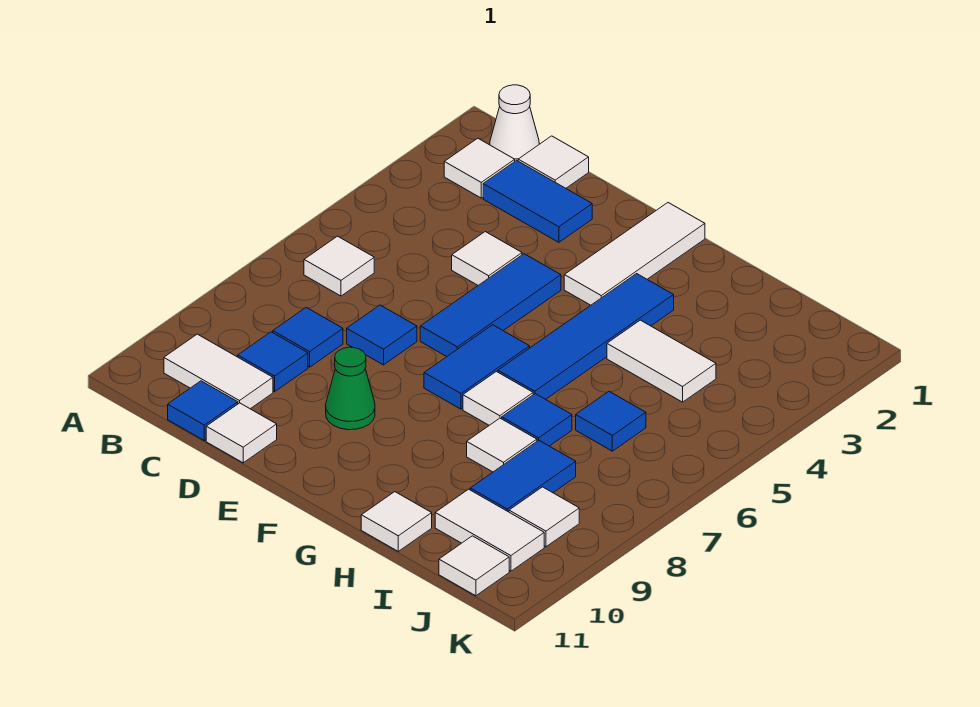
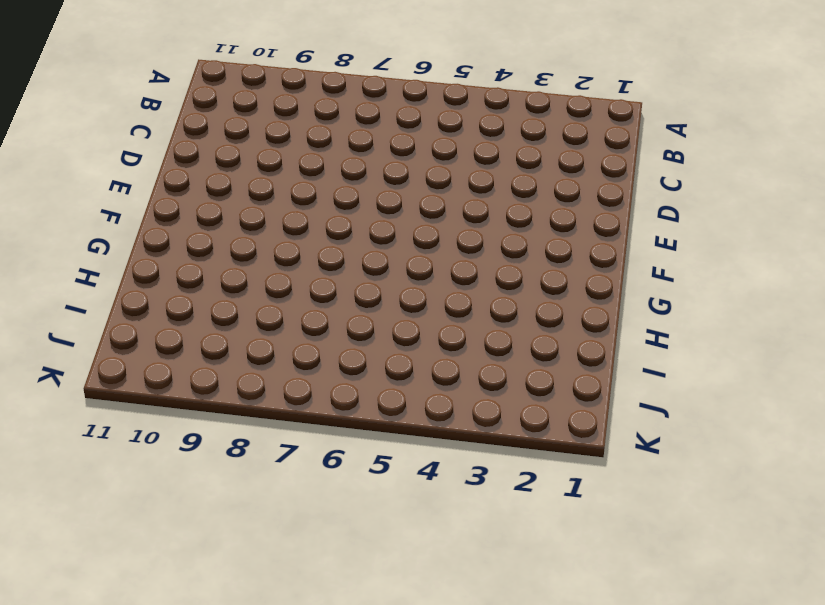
none -> white cone B1 level 1
none -> white tile B2 level 1
none -> white tile B6 level 1

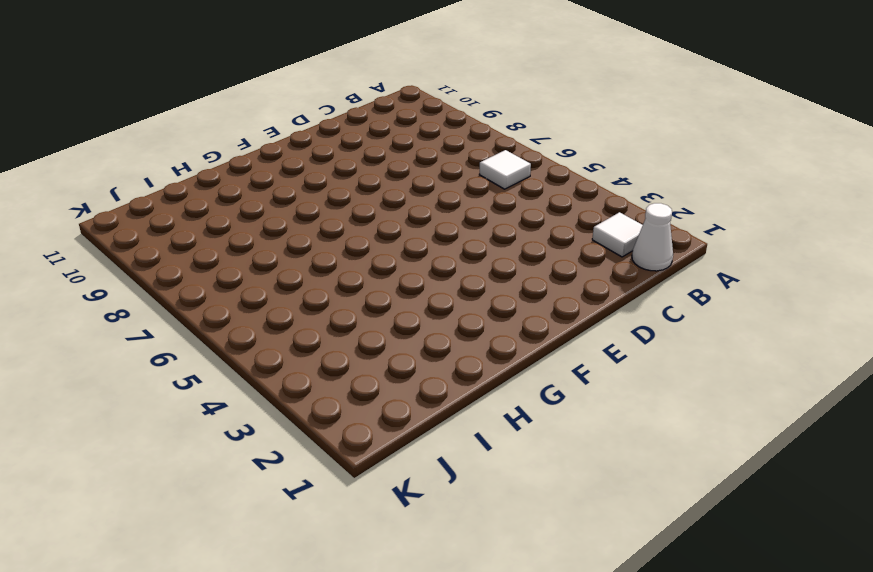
none -> white tile B10:C10 level 1
none -> white tile C1 level 1
none -> blue tile C2:D2 level 1

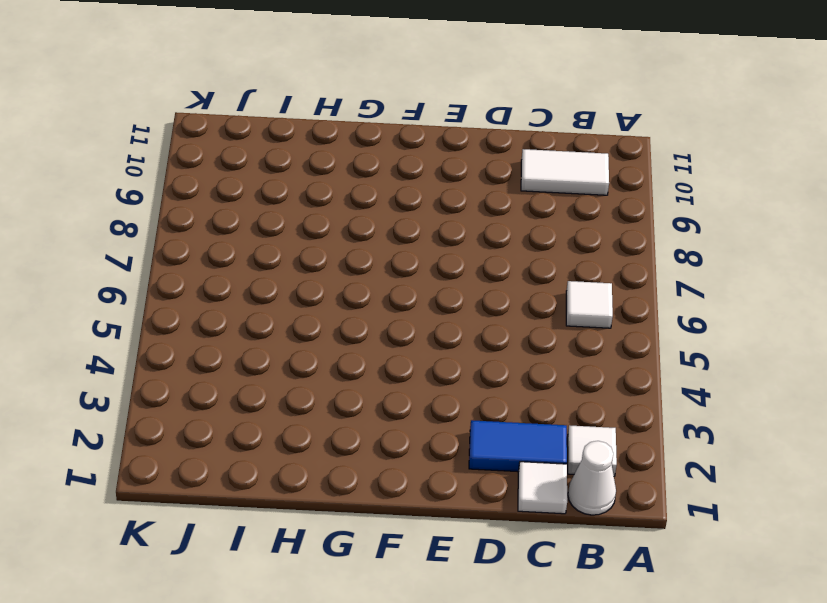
none -> blue tile C8 level 1
none -> blue tile C9 level 1
none -> blue tile C11 level 1

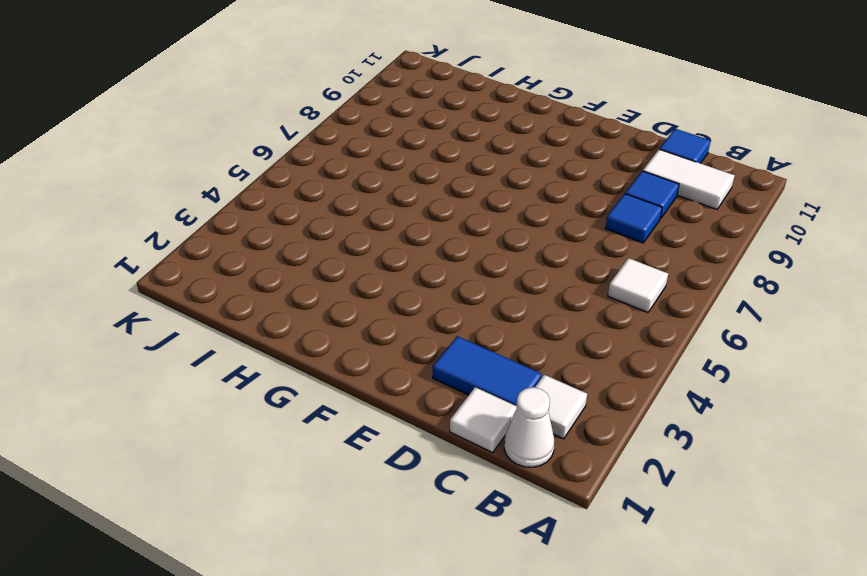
none -> white tile D4 level 1
none -> blue tile D7 level 1
none -> white tile D11 level 1

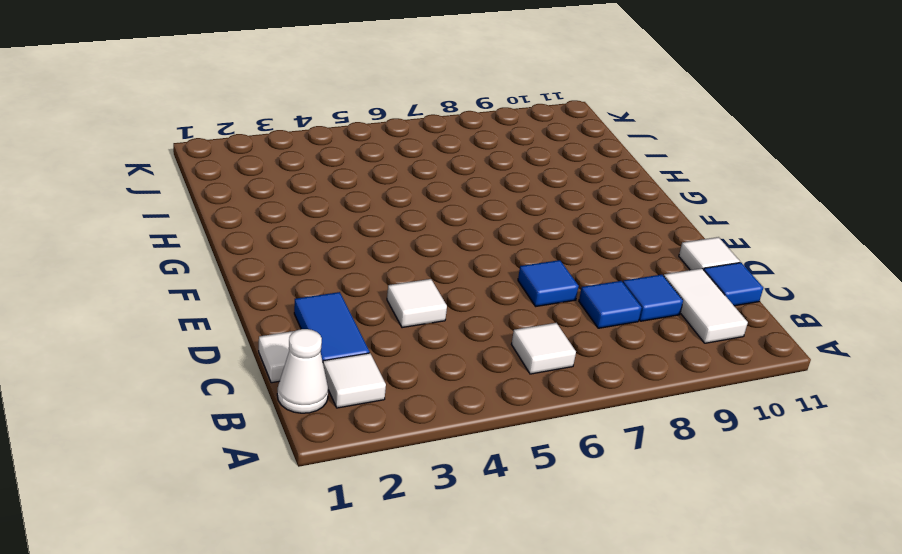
none -> blue tile E4:E6 level 1
none -> green cone E9 level 1
none -> white tile F1:F3 level 1

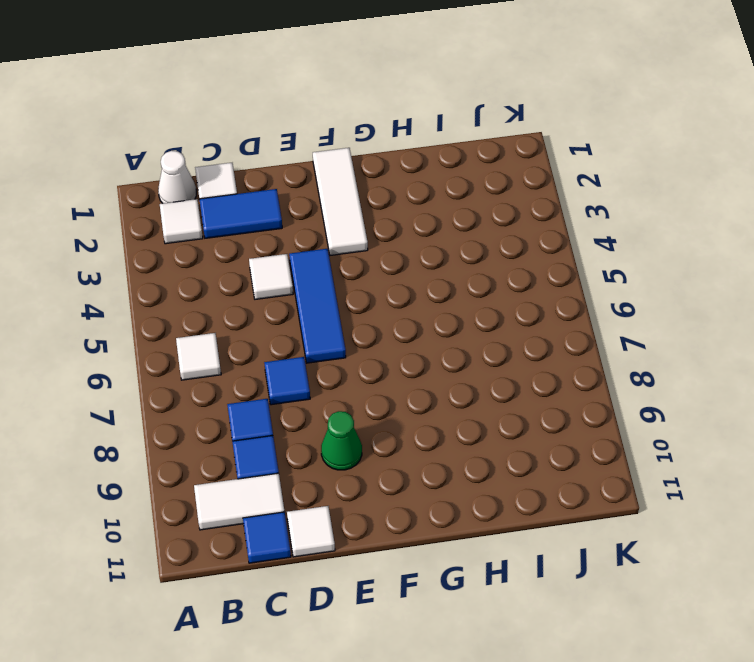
none -> blue tile F6:F7 level 1
none -> blue tile G3:G6 level 1
none -> white tile G7 level 1

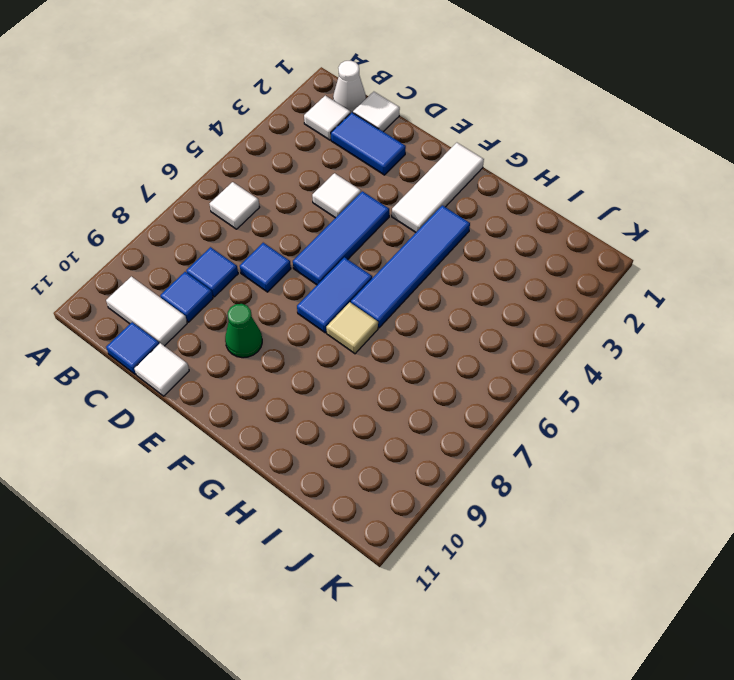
tan tile G7 level 1 -> white tile G7 level 1
none -> white tile H4:I4 level 1
none -> blue tile H7 level 1
none -> white tile H8 level 1

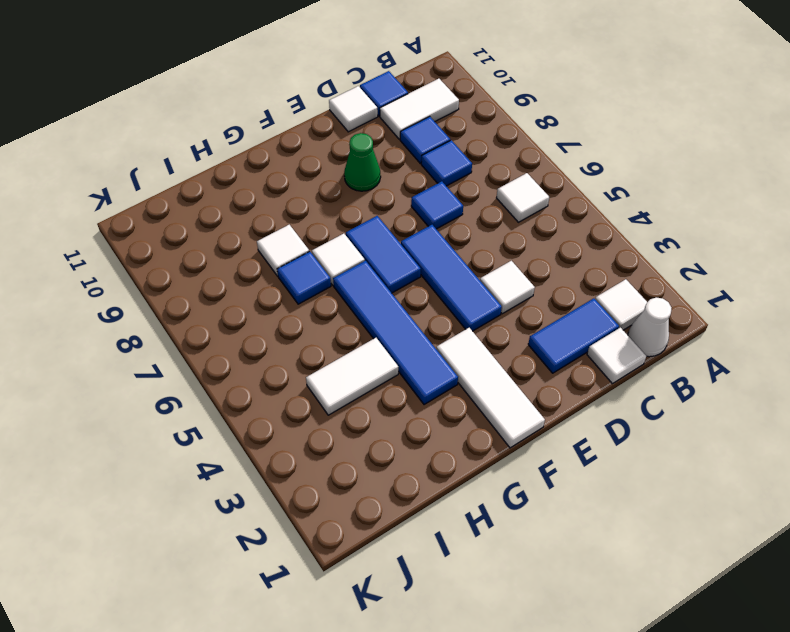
none -> white tile H11 level 1
none -> blue tile I6 level 1
none -> blue tile I8:I9 level 1

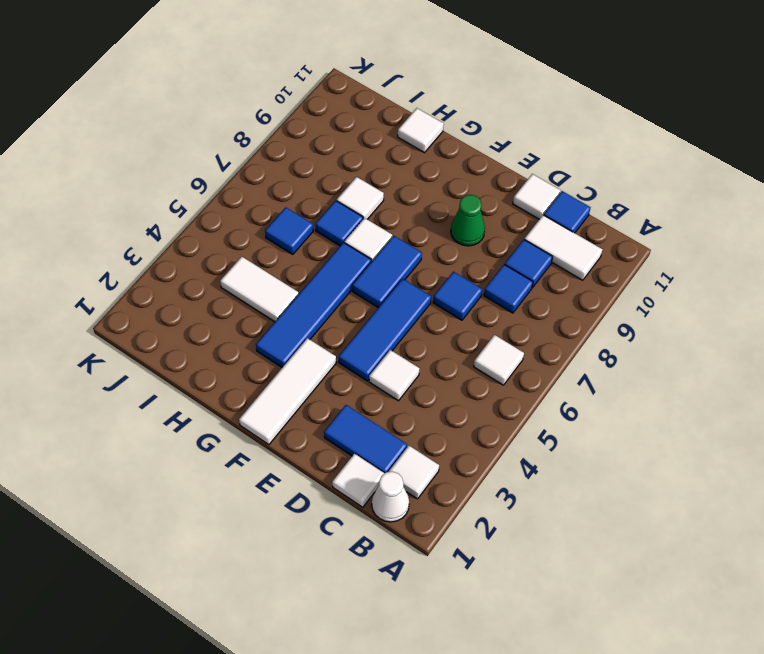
none -> blue tile I8:I9 level 1
none -> white tile I10:J10 level 1
none -> white tile J9 level 1

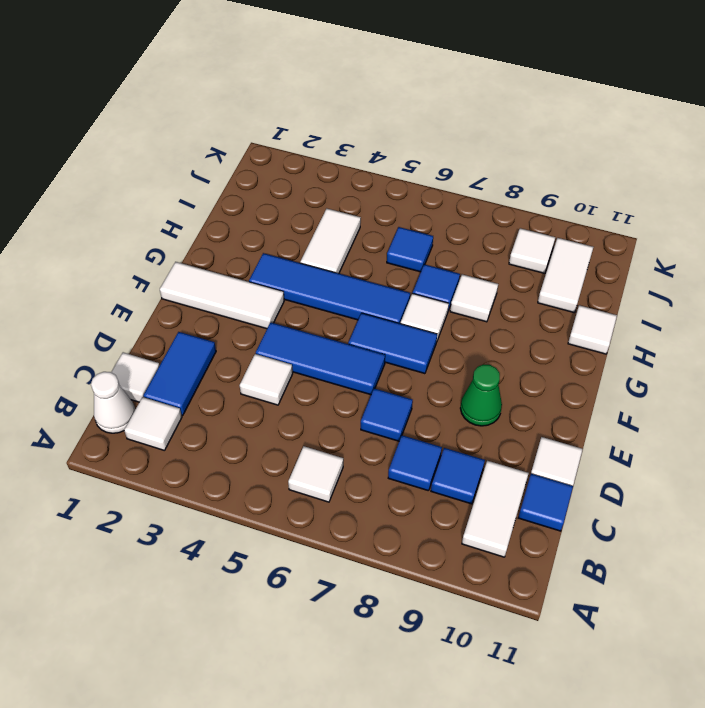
none -> blue tile I8:I9 level 1
none -> white tile J11 level 1

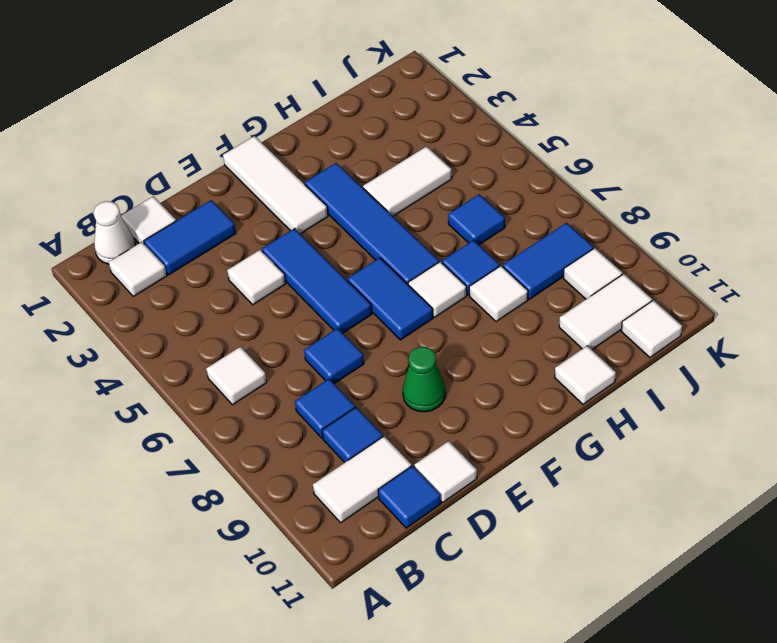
blue tile I8:J8 level 1 -> blue tile I8:I9 level 1

